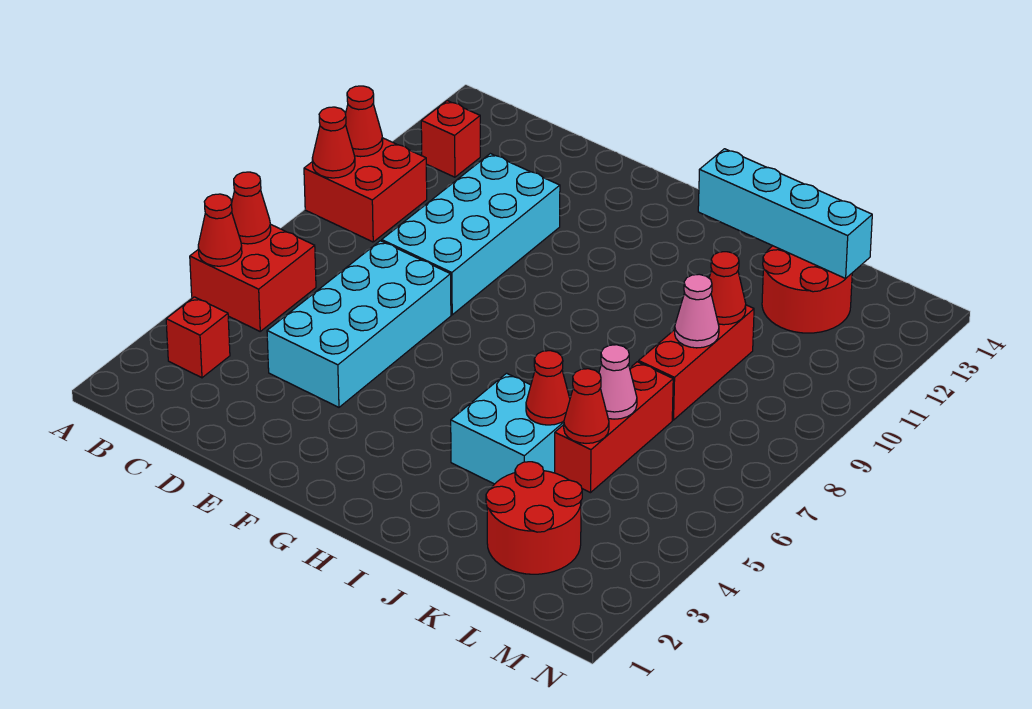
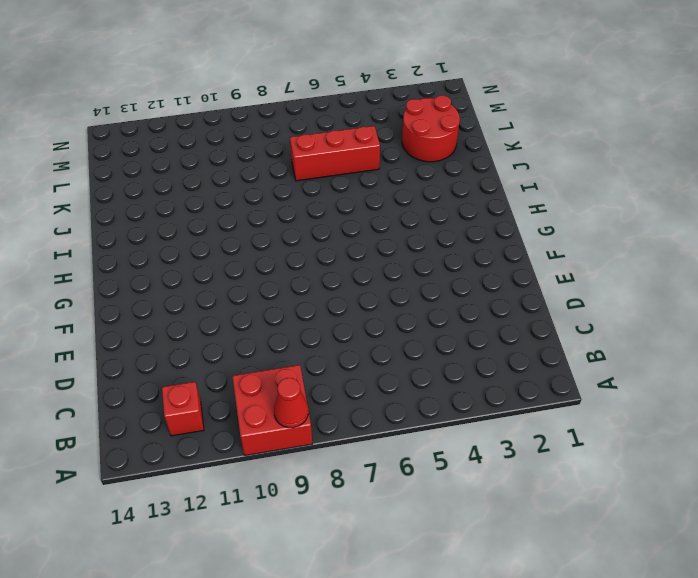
none -> red brick A5:B6 level 1
none -> red brick B3 level 1
none -> cyan brick D4:E7 level 1

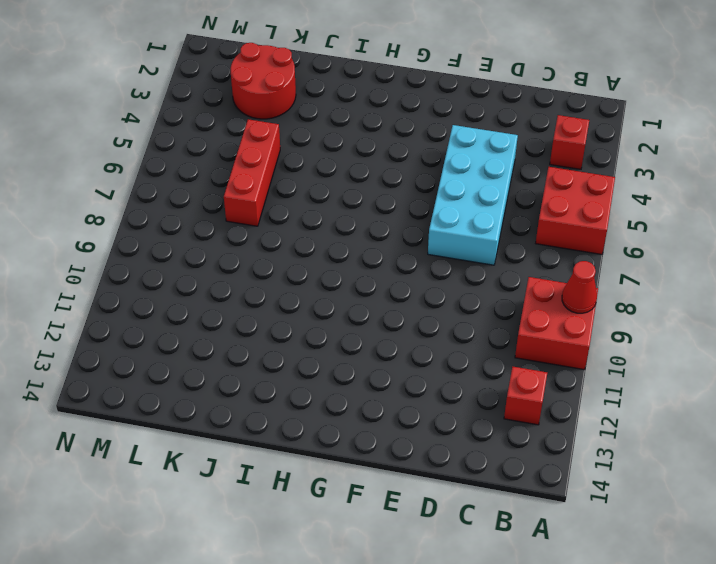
none -> cyan brick D8:E11 level 1
none -> cyan brick I4:J5 level 1
none -> red brick K8:K10 level 1

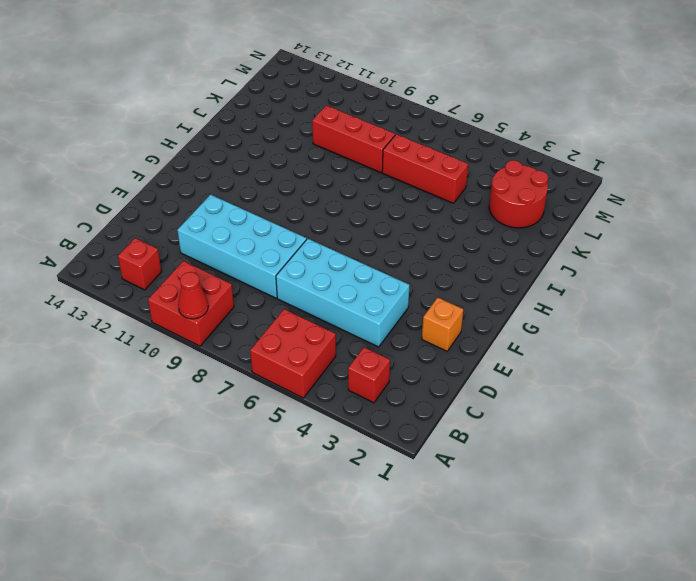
orange brick E2 level 1 -> none
none -> cyan brick I4:J5 level 1
none -> red round brick K12:L13 level 1
none -> red cone A5 level 2

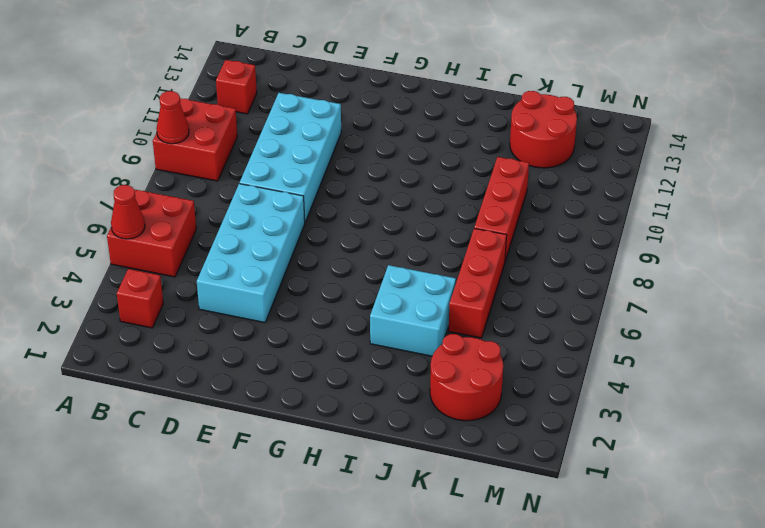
none -> red cone A6 level 2
none -> red cone A10 level 2
none -> cyan brick I13:L13 level 2

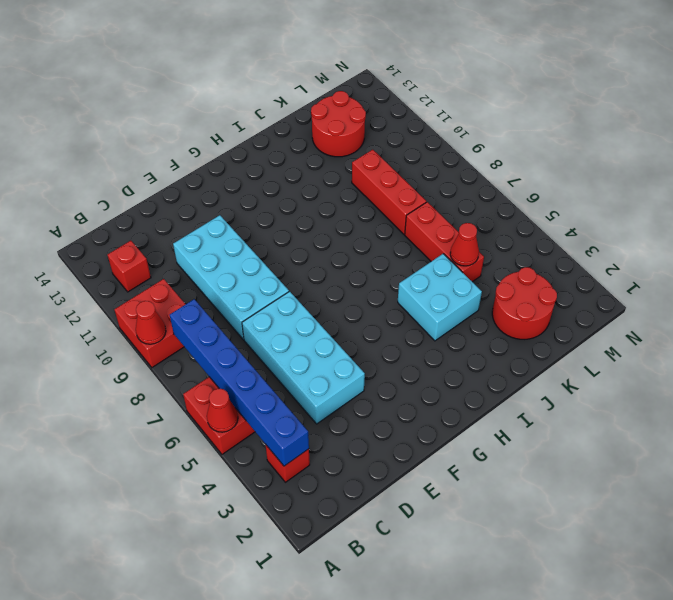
blue brick B3:B8 level 2 -> none
none -> red cone A6 level 2
none -> red cone A10 level 2
none -> cyan brick I13:L13 level 2

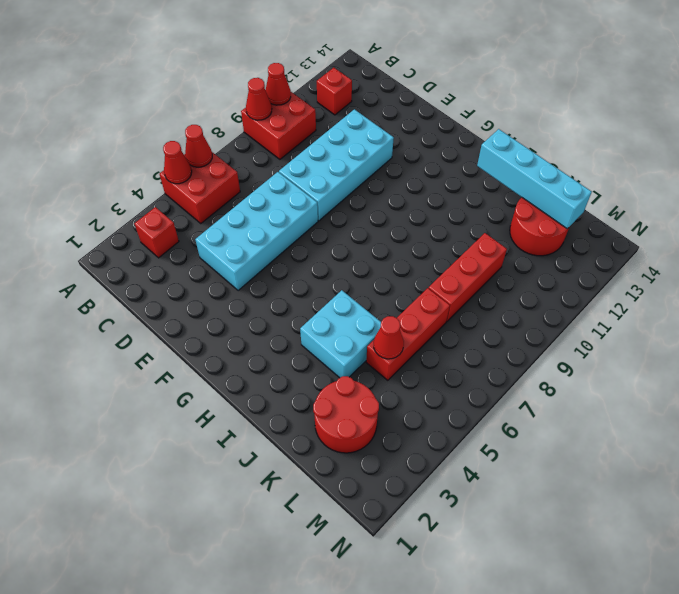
none -> red cone J5 level 2
none -> pink cone K6 level 2
none -> pink cone K9 level 2

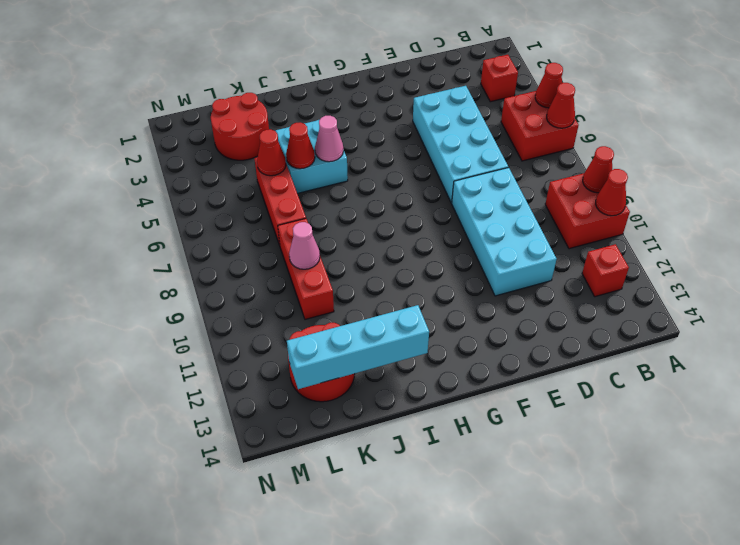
pink cone I5 level 2 -> pink cone K6 level 2
none -> red cone K10 level 2

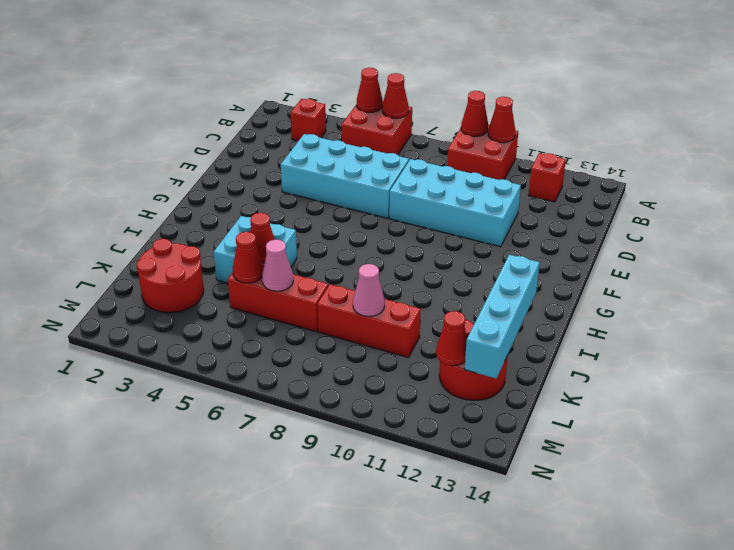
red cone L12 level 2 -> red cone K10 level 2

